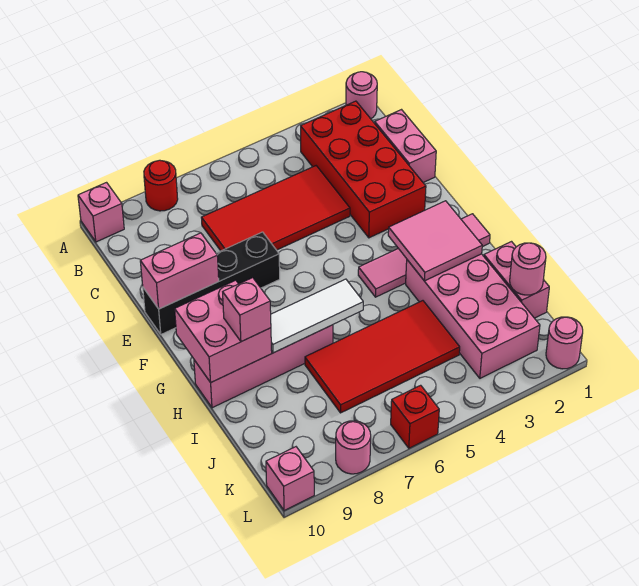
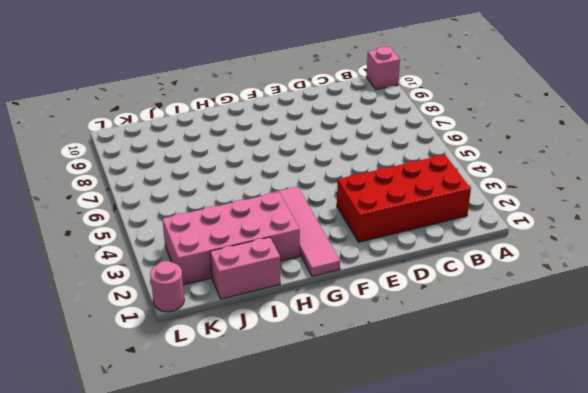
none -> pink round brick A1 level 1
none -> red round brick A8 level 1
none -> pink brick C1:D1 level 1

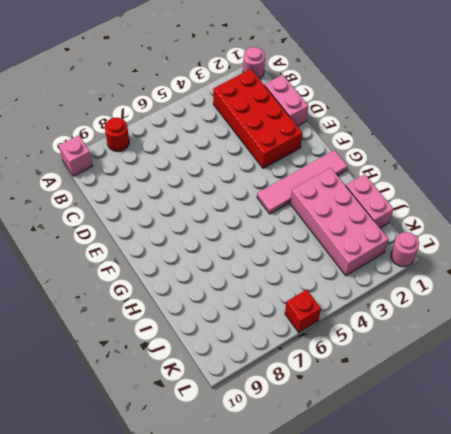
none -> red tile C4:D7 level 1
none -> black brick E7:E10 level 1
none -> pink brick H7:H10 level 1

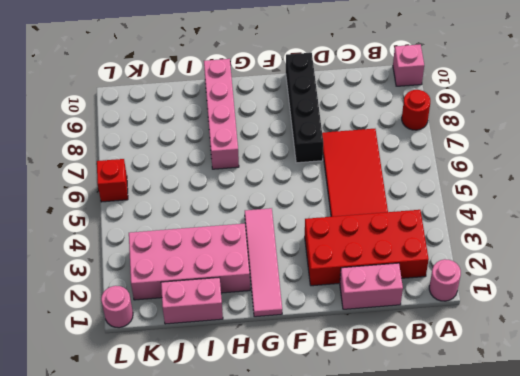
none -> red tile I4:J7 level 1
none -> pink round brick L8 level 1
none -> pink brick L10 level 1

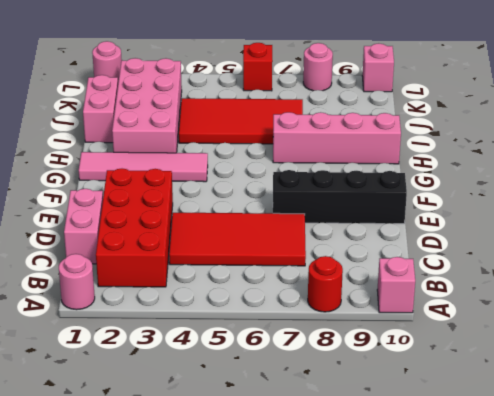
none -> pink brick E9:E10 level 2
none -> pink tile G2:H3 level 2
none -> pink brick G9:H10 level 2

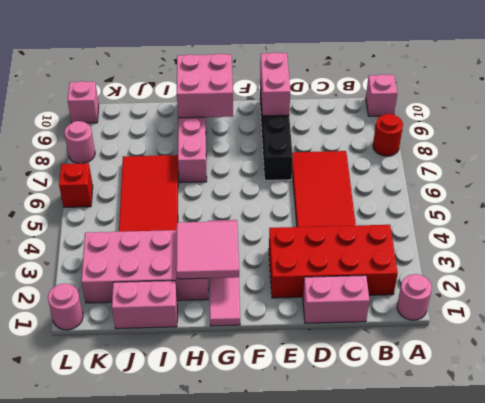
none -> white tile H6:H8 level 2
none -> pink round brick J1 level 2
none -> pink brick H9 level 3

